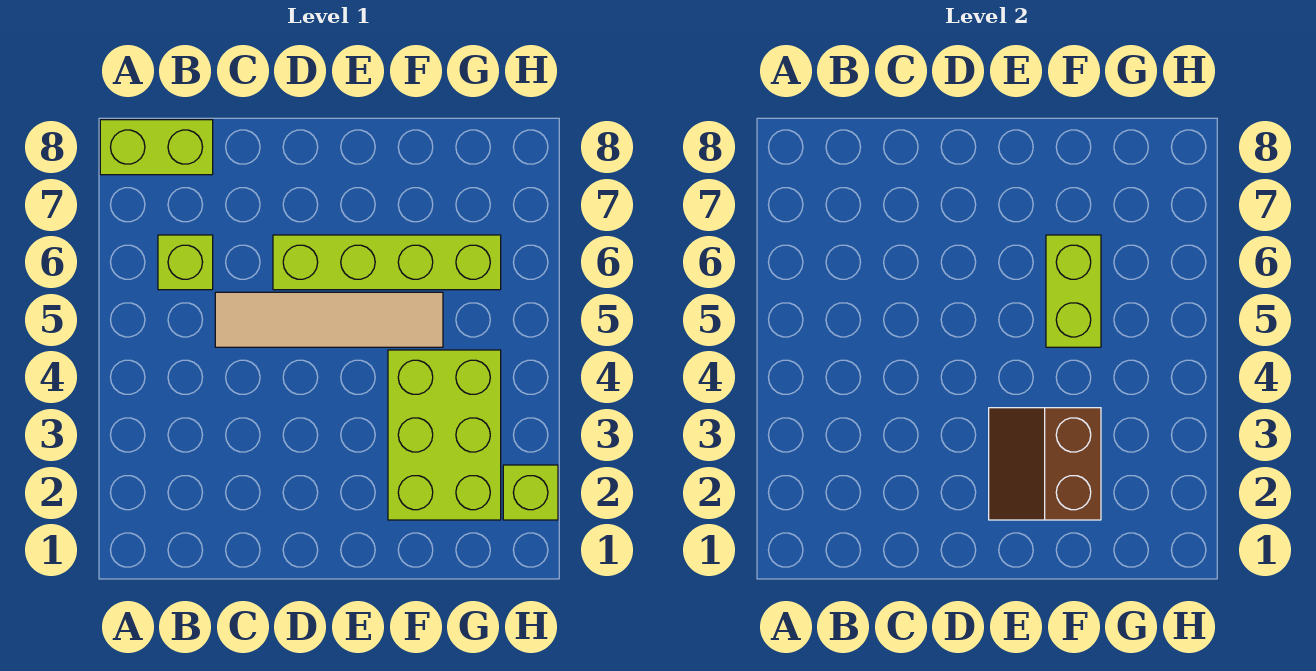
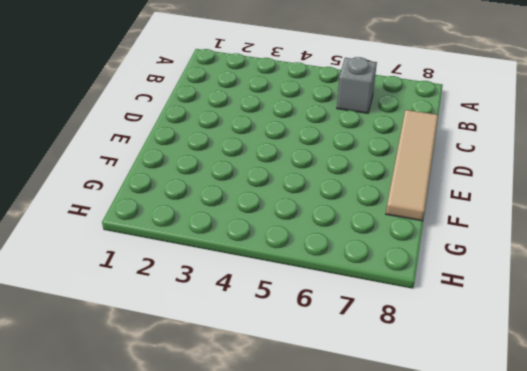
grey brick B6 level 1 -> lime brick B6 level 1
tan tile C8:F8 level 1 -> tan tile C5:F5 level 1
none -> lime brick A8:B8 level 1
none -> lime brick D6:G6 level 1

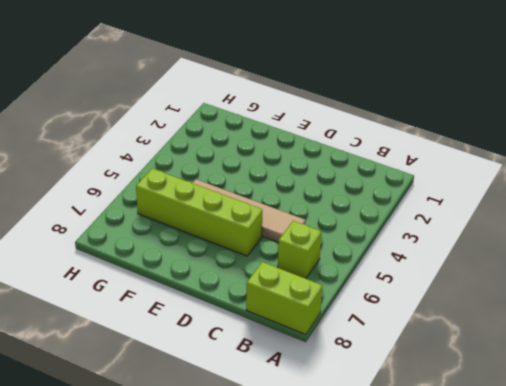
none -> lime brick F2:G4 level 1
none -> lime brick H2 level 1

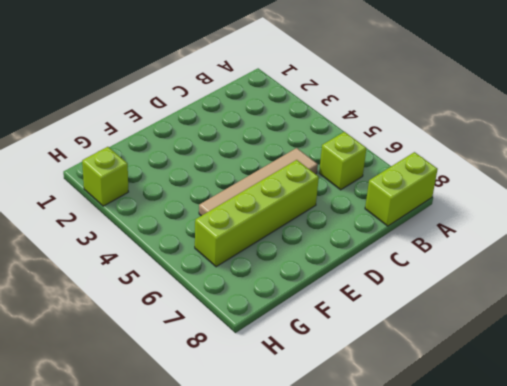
none -> lime brick F2:G4 level 1
none -> brown slope E2:F3 level 2 top F

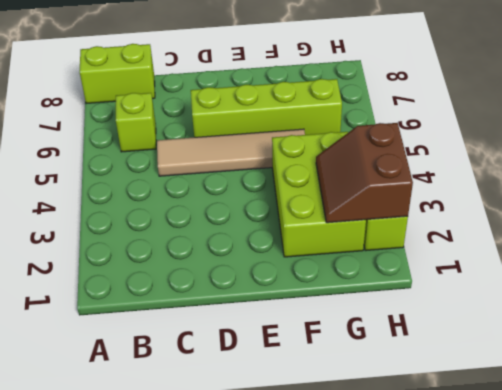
brown slope G2:H3 level 2 top H -> brown slope E2:F3 level 2 top F
none -> lime brick F5:F6 level 2

